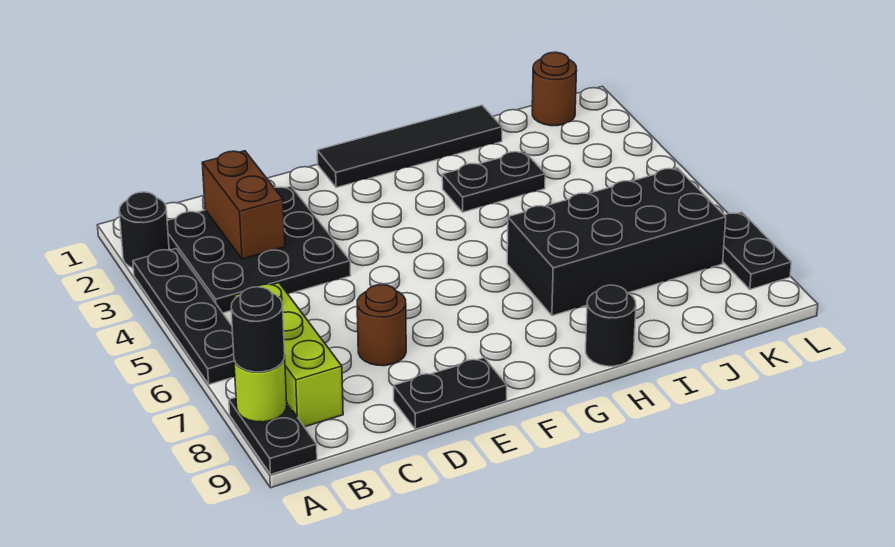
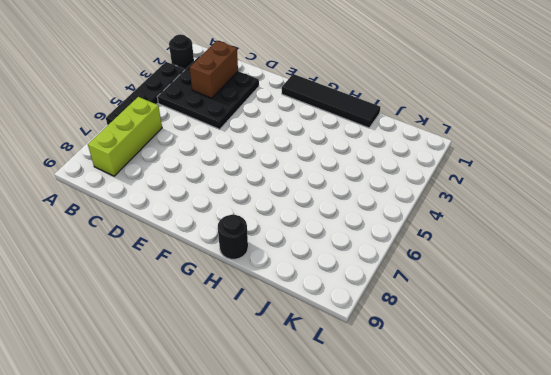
none -> black plate A8:A9 level 1
none -> brown round brick D7 level 1
none -> black plate D9:E9 level 1

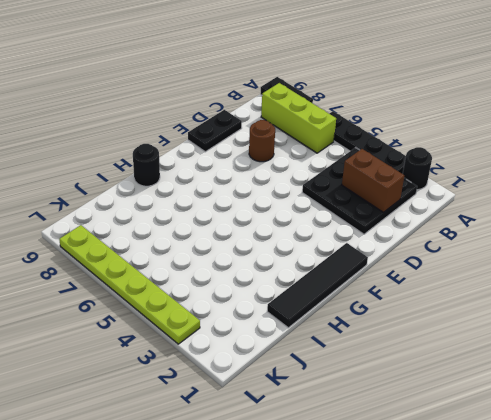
lime plate L3:L8 level 1 -> black plate L7:L8 level 1
none -> black plate H3:I3 level 1
none -> black brick H6:K7 level 1
none -> brown round brick K1 level 1

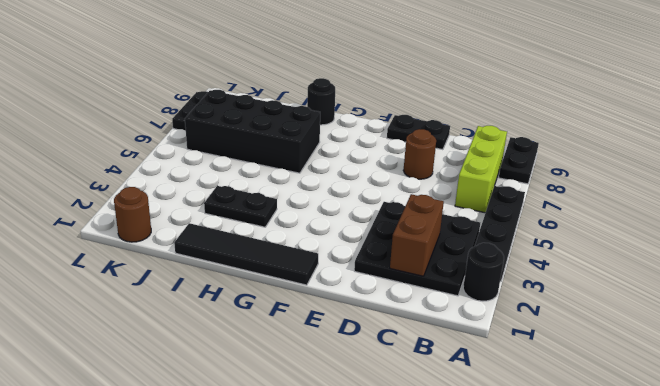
none -> lime round brick A8 level 2
none -> black round brick A8 level 3

